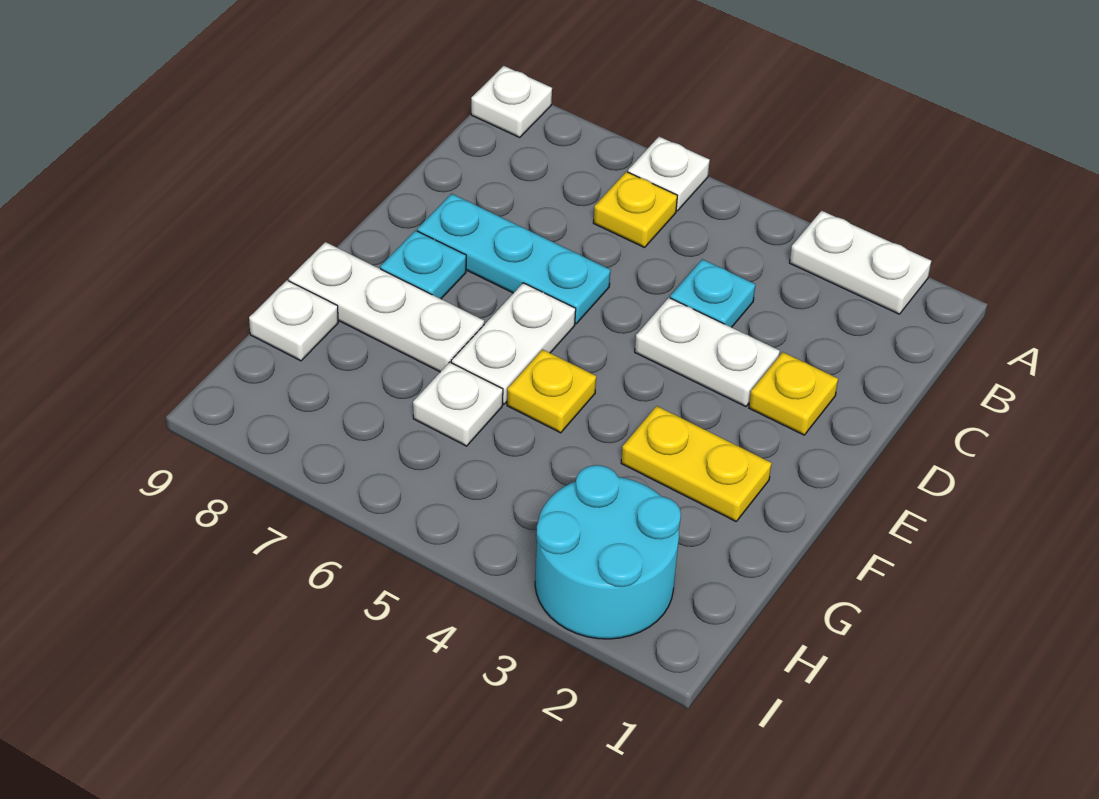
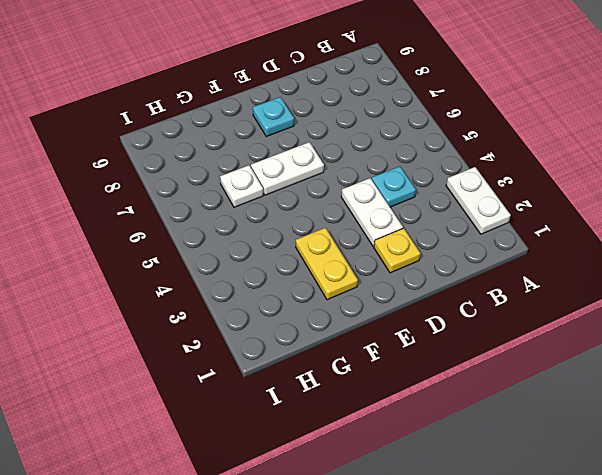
none -> white plate A6 level 1
none -> white plate A9 level 1
none -> yellow plate B6 level 1

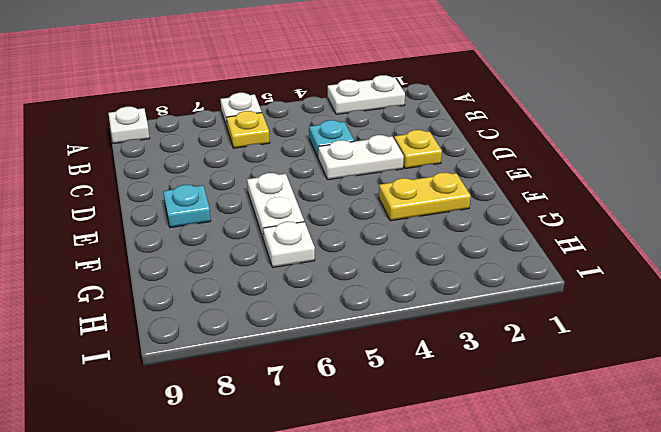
none -> cyan plate D6:D8 level 1
none -> yellow plate F5 level 1
none -> white plate F7:F9 level 1

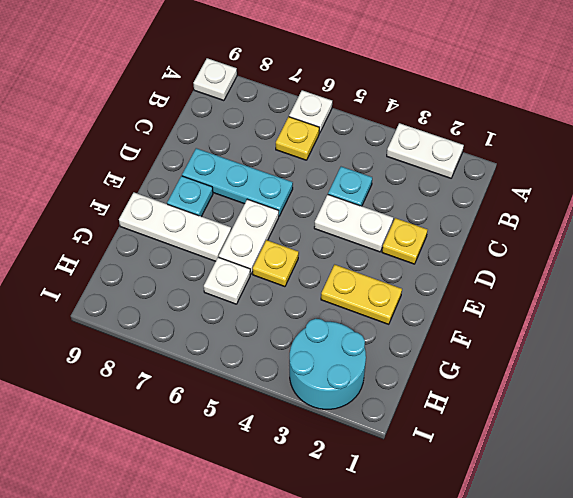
none -> white plate G9 level 1

